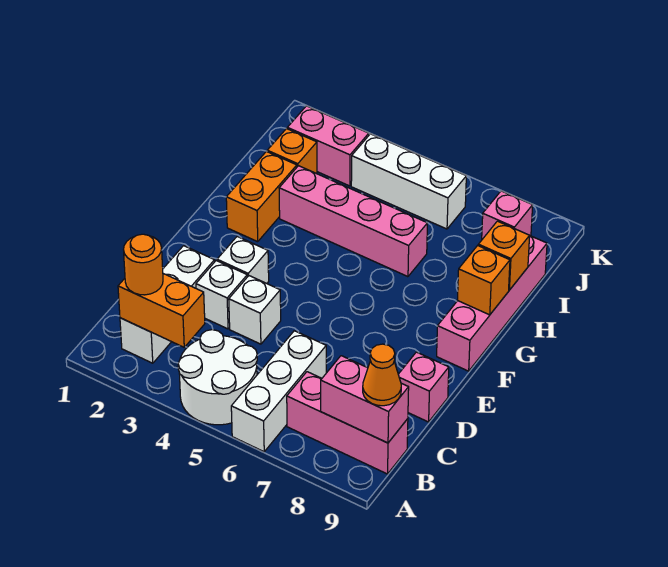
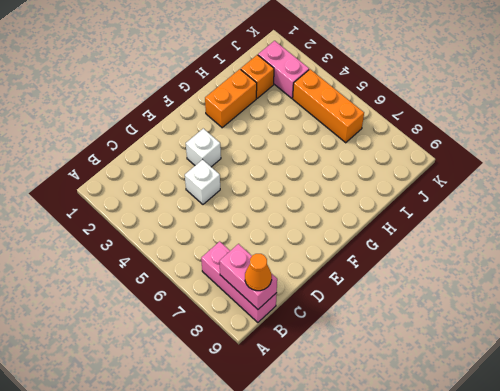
orange brick J4:J6 level 1 -> white brick J4:J6 level 1
none -> white round brick A4:B5 level 1
none -> white brick A6:C6 level 1
none -> white brick B2:D2 level 1

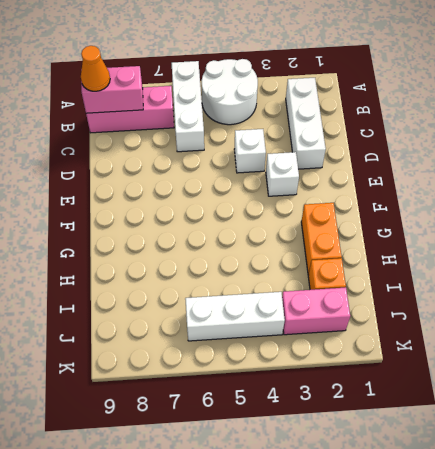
none -> white brick D3 level 1
none -> pink brick D9 level 1
none -> pink brick F9:I9 level 1

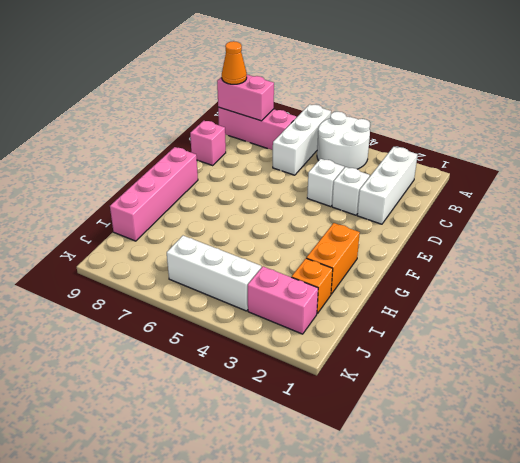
none -> white brick E3 level 1
none -> pink brick H3:H6 level 1
none -> pink brick J8 level 1

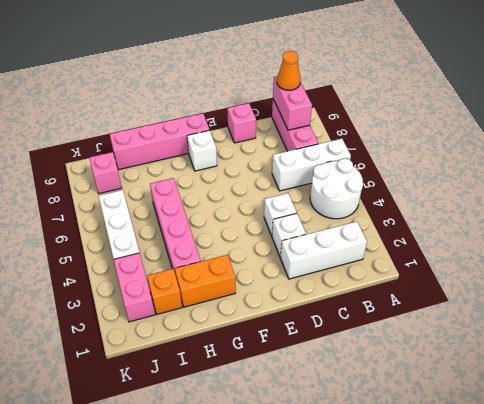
white brick F8 level 1 -> white brick E3 level 1
none -> orange brick B2:B3 level 2
none -> orange brick G9 level 2
none -> orange brick H9 level 2

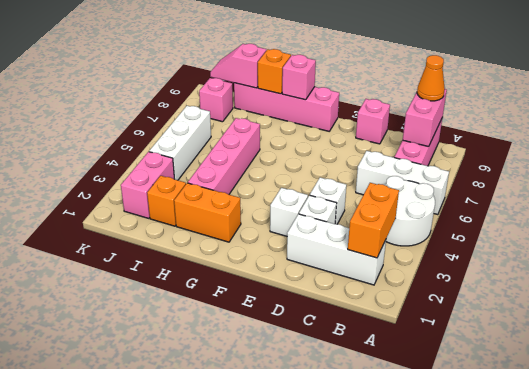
pink brick G9 level 2 -> orange brick G9 level 2
pink slope I9:J9 level 2 top I -> none
none -> orange round brick B2 level 3

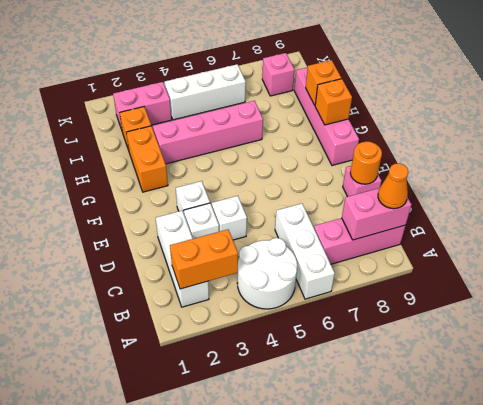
orange round brick D9 level 2 -> orange round brick B2 level 3

